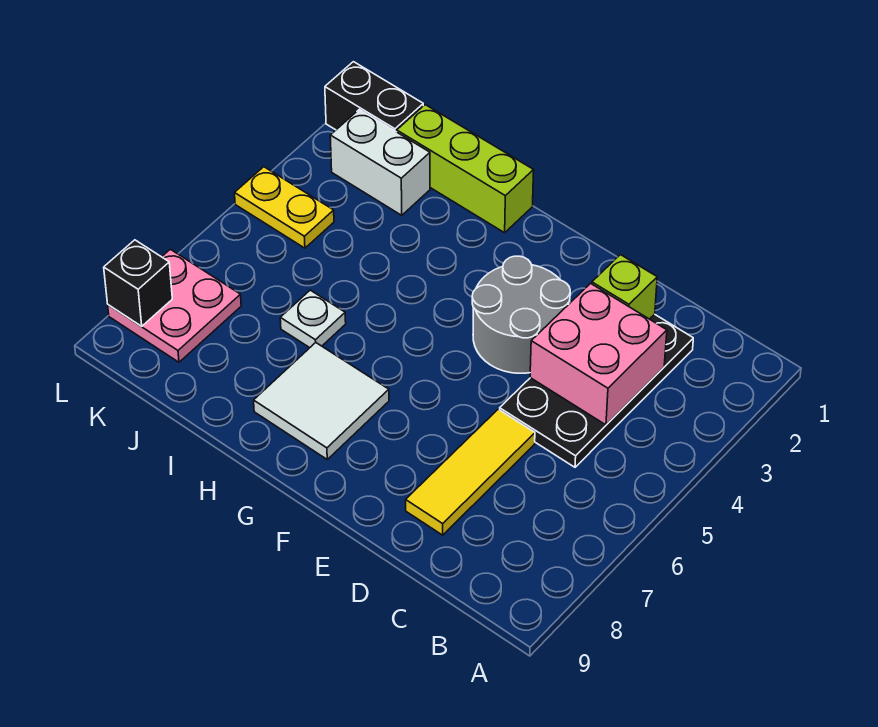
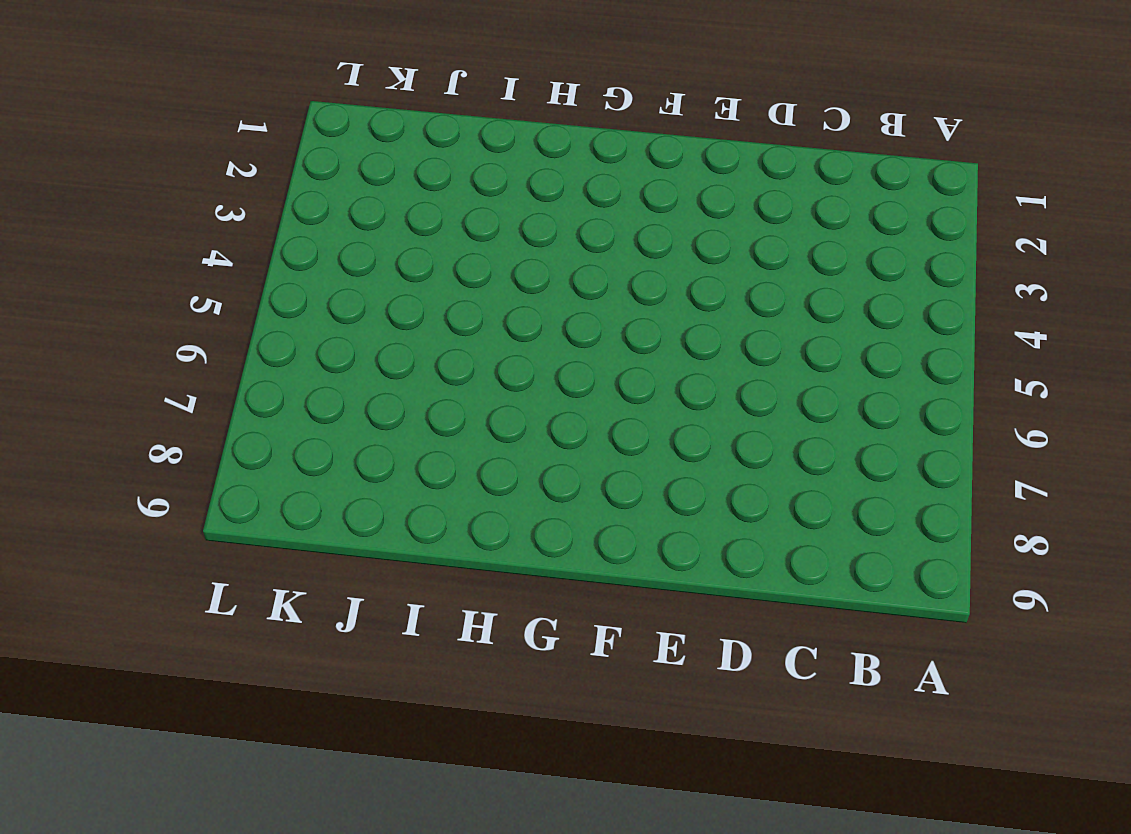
none -> black plate C2:D5 level 1
none -> yellow tile D6:D8 level 1
none -> grey round brick E3:F4 level 1

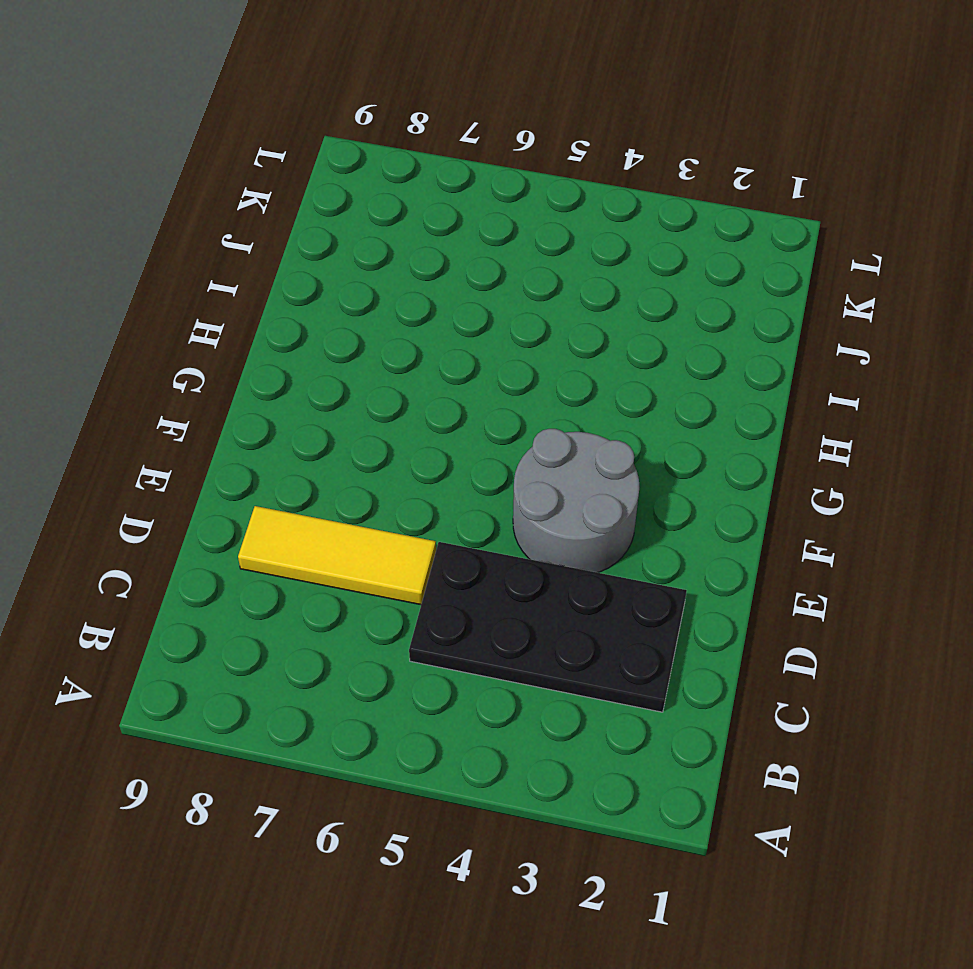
none -> white tile G7:H8 level 1
none -> lime brick H1:J1 level 1
none -> white plate I6 level 1

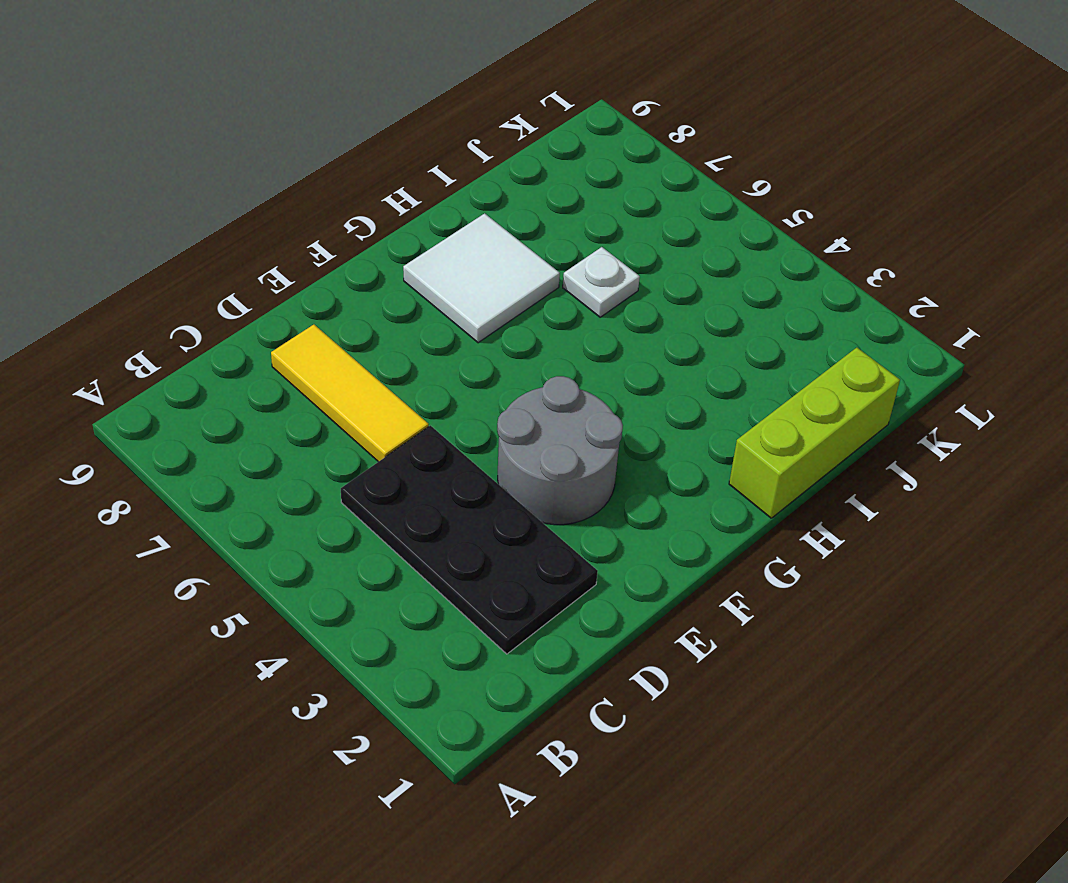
none -> white brick J2:K2 level 1
none -> black brick K1:L1 level 1
none -> yellow plate K4:L4 level 1

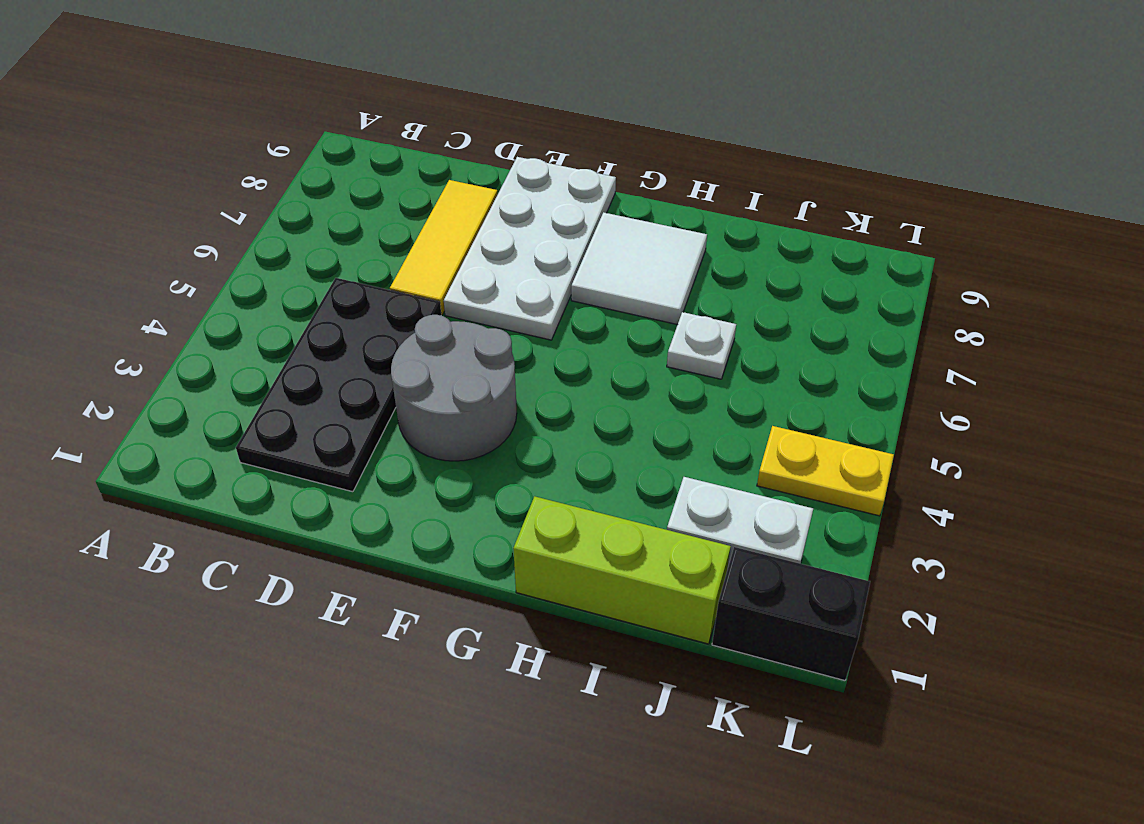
white plate E6:F9 level 1 -> none
none -> pink plate K7:L8 level 1
none -> pink brick C3:D4 level 2
none -> lime brick D2 level 2

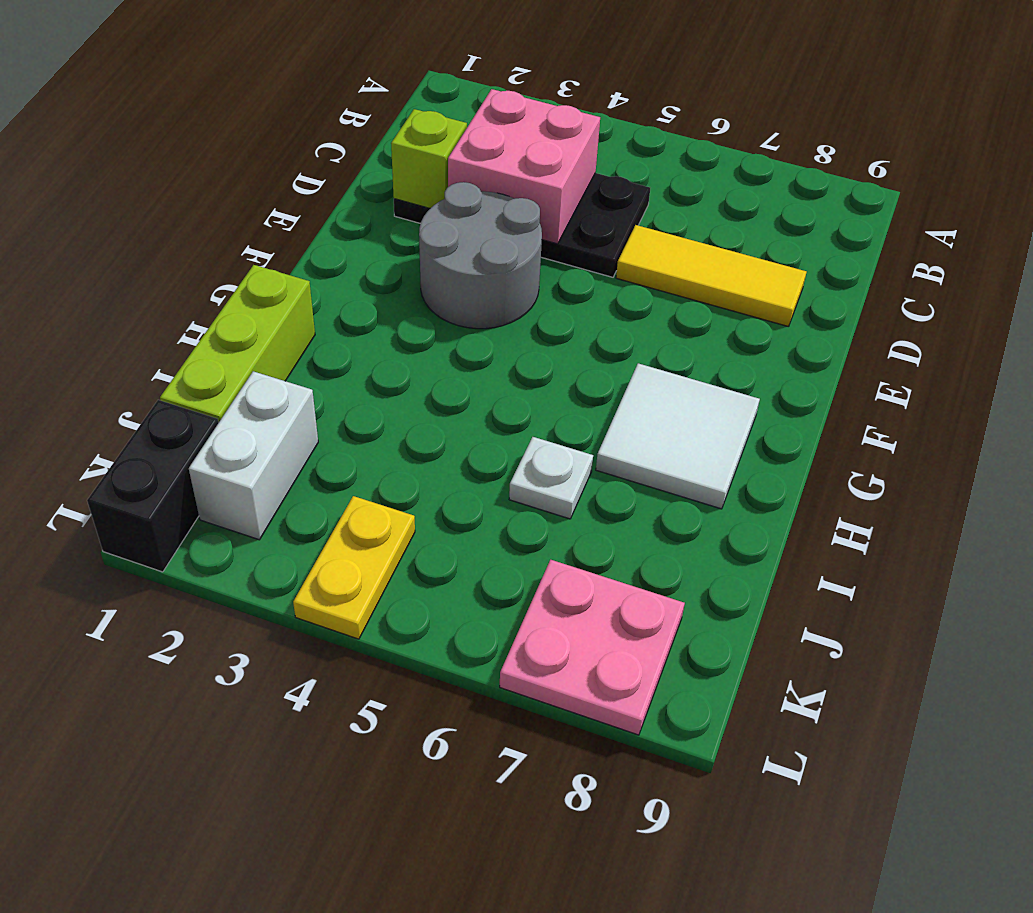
none -> black brick L8 level 2

